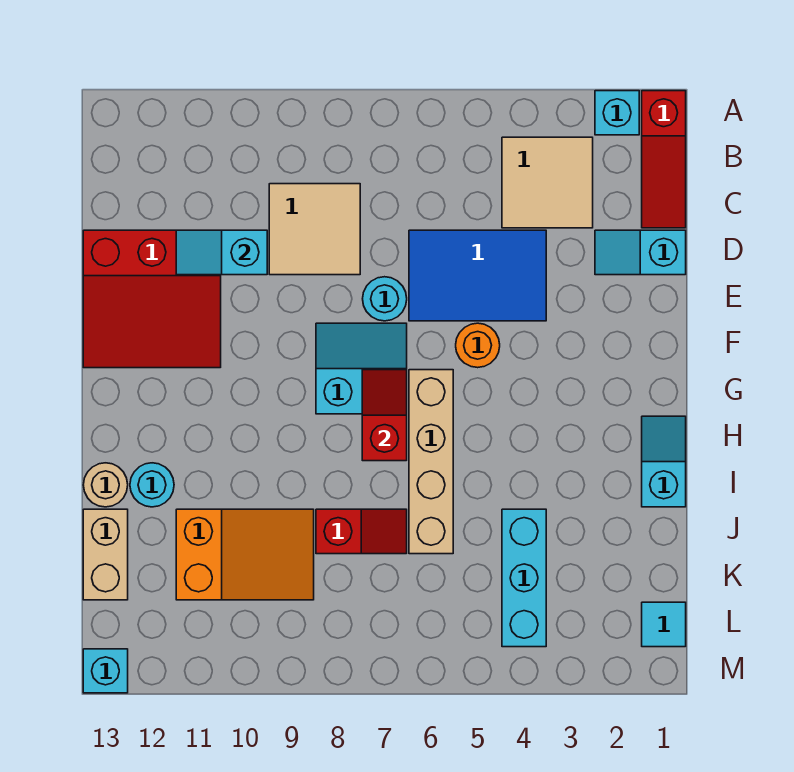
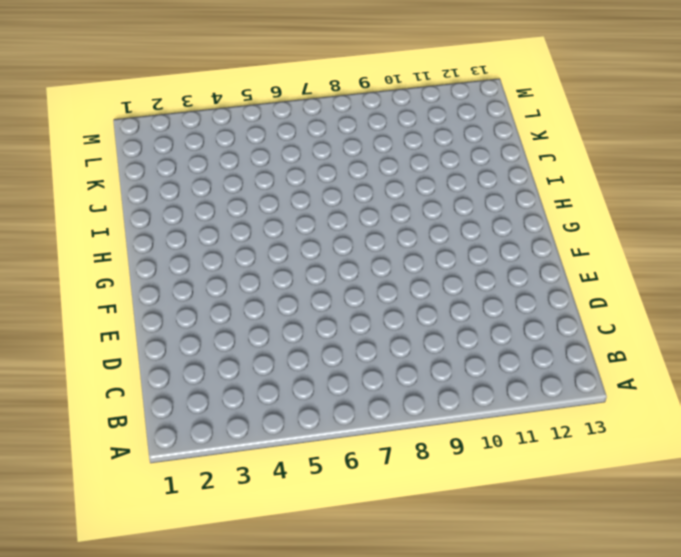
none -> red slope A1:C1 level 1 top A
none -> cyan brick A2 level 1
none -> tan tile B3:C4 level 1

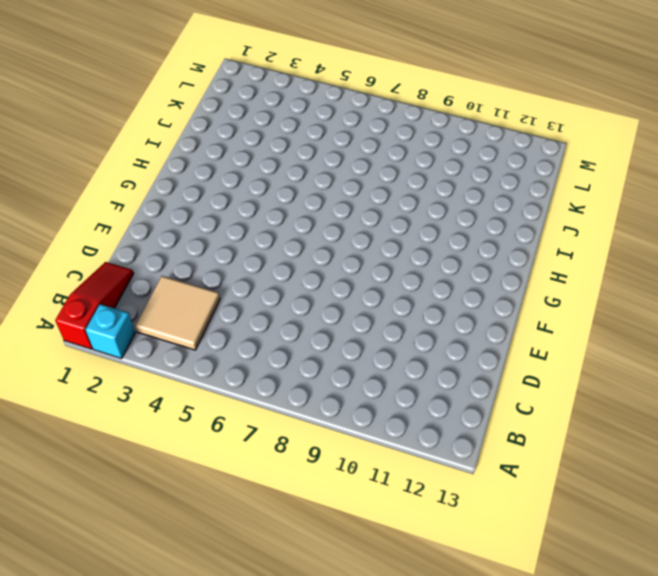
none -> tan tile C8:D9 level 1
none -> cyan slope D1:D2 level 1 top 1
none -> blue tile D4:E6 level 1

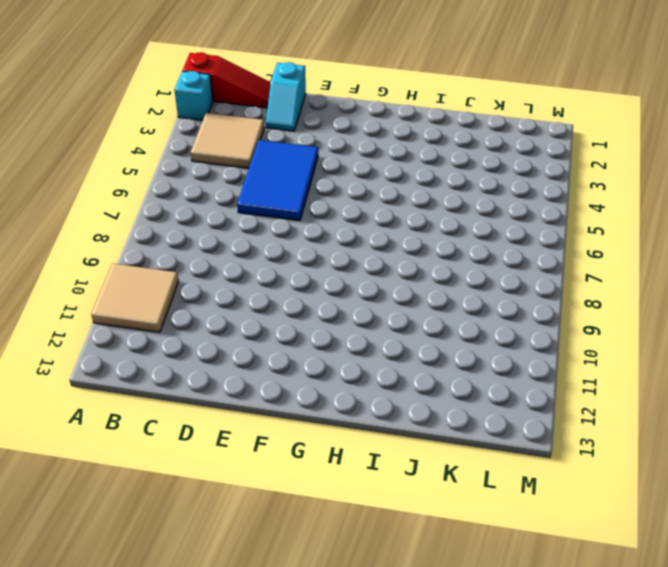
tan tile A10:B11 level 1 -> tan tile C8:D9 level 1
none -> red slope D11:F13 level 1 top D
none -> cyan round brick E7 level 1
none -> orange round brick F5 level 1

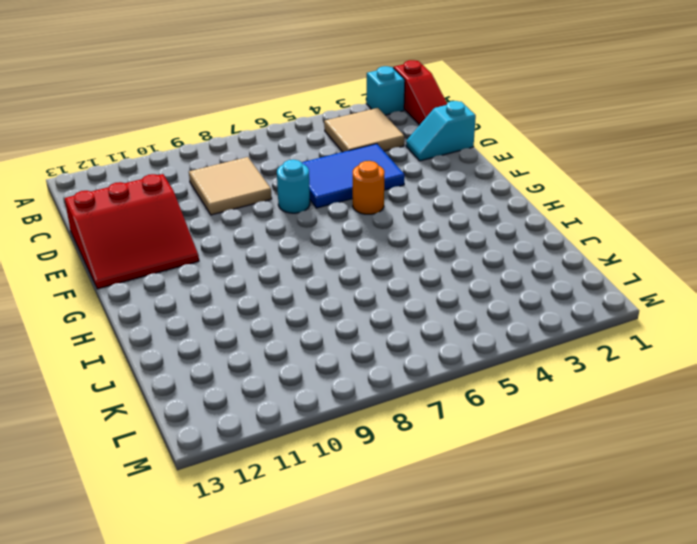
none -> cyan slope F7:G8 level 1 top G
none -> tan brick G6:J6 level 1
none -> cyan slope H1:I1 level 1 top I

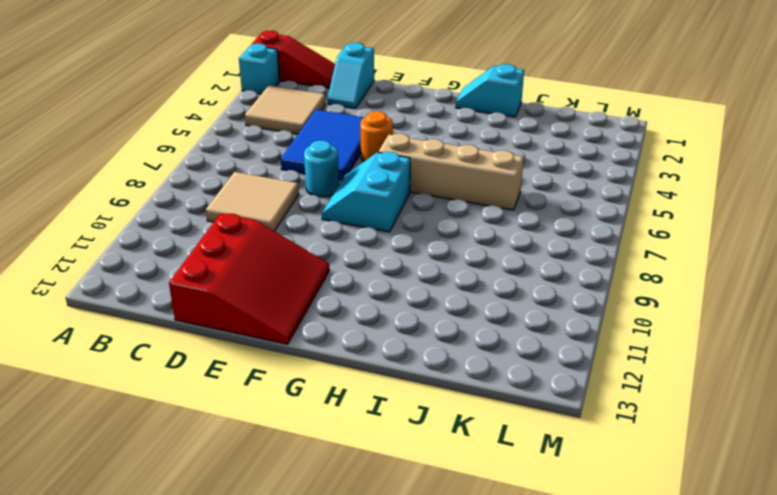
none -> cyan round brick I12 level 1
none -> tan round brick I13 level 1
none -> cyan brick J4:L4 level 1

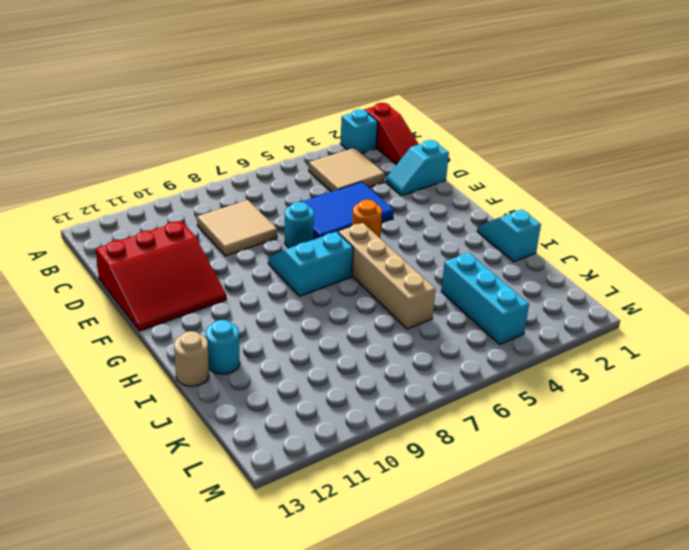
none -> red slope J7:J8 level 1 top 8
none -> orange slope J9:K11 level 1 top 11
none -> tan brick J13:K13 level 1

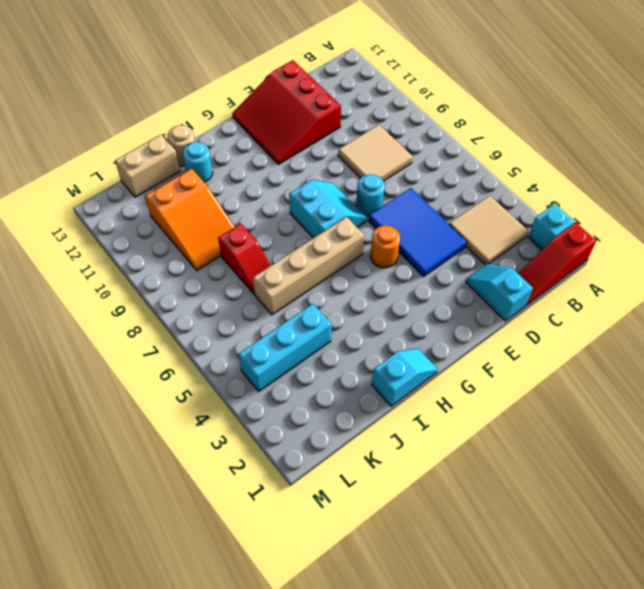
none -> cyan tile L1 level 1
none -> cyan brick M13 level 1
none -> cyan slope D10:D11 level 2 top 10

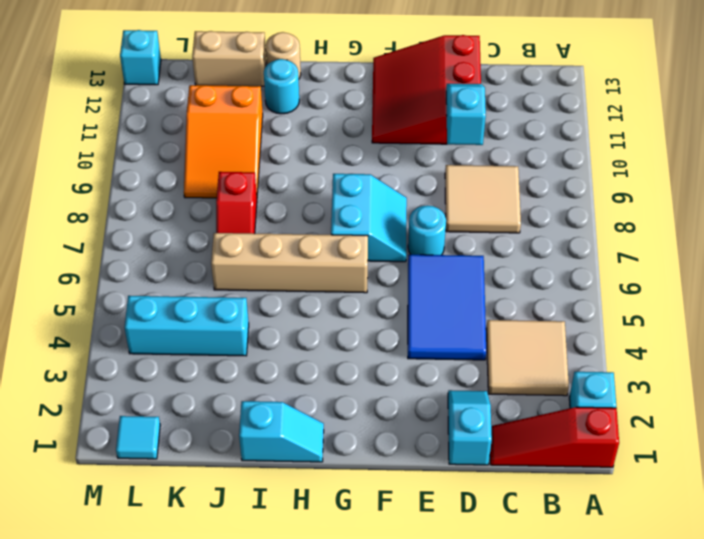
none -> orange round brick F5 level 1
none -> red slope G7:H7 level 2 top H

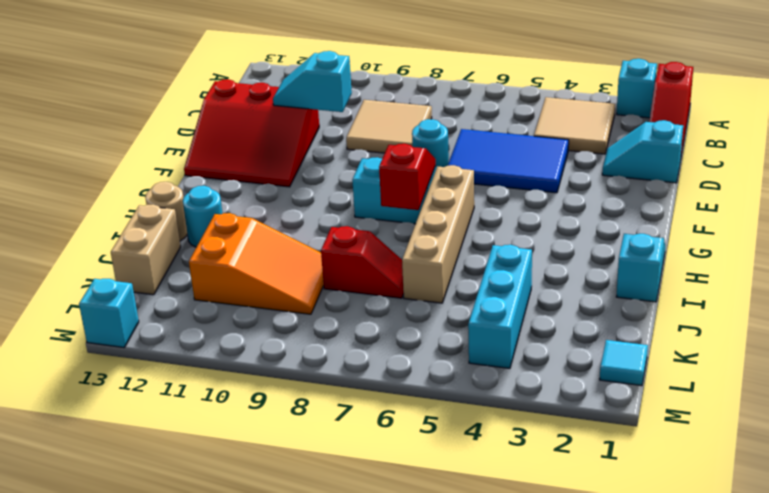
none -> orange round brick F5 level 1

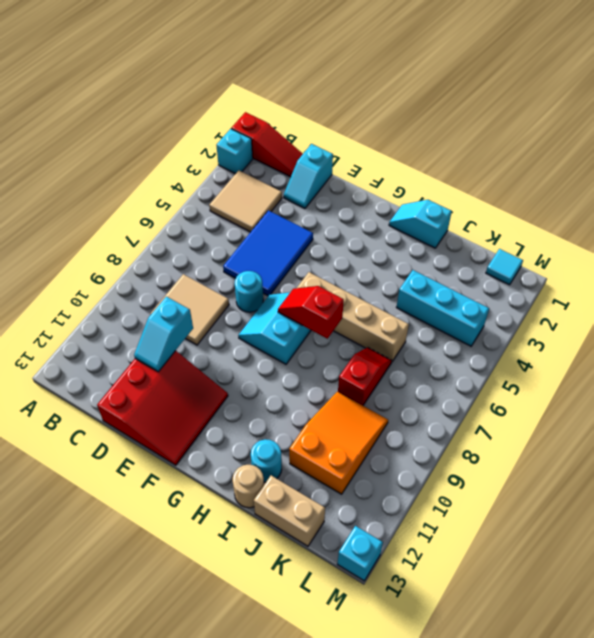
none -> orange round brick F5 level 1

